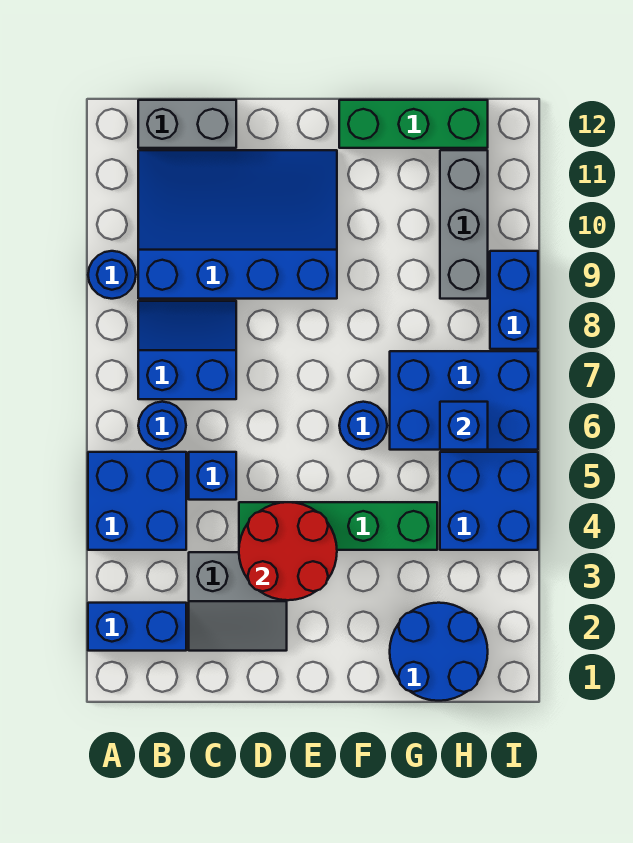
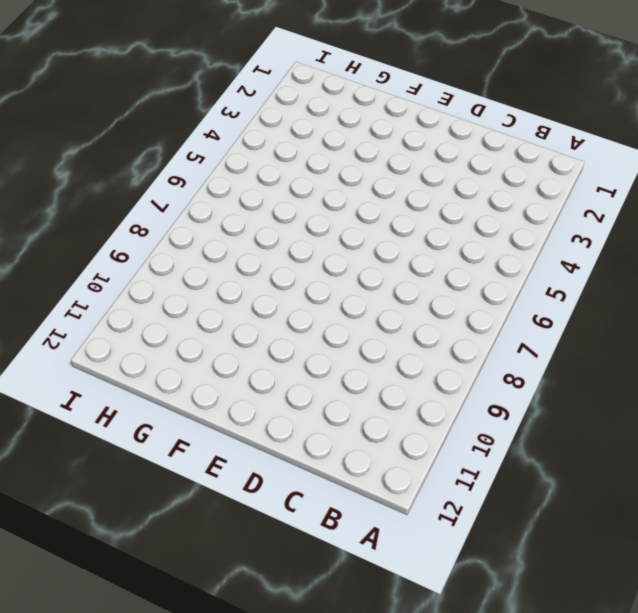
none -> blue brick A2:B2 level 1
none -> blue brick A4:B5 level 1
none -> blue round brick A9 level 1

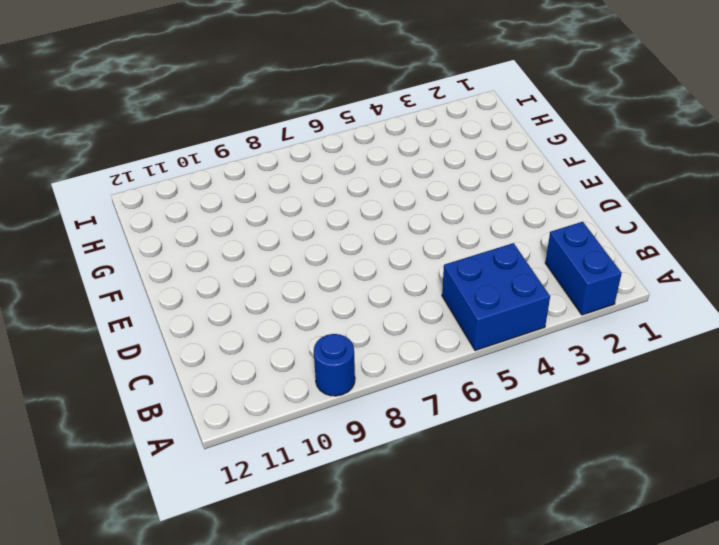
none -> blue round brick B6 level 1
none -> blue slope B7:C8 level 1 top 7
none -> blue slope B9:E11 level 1 top 9

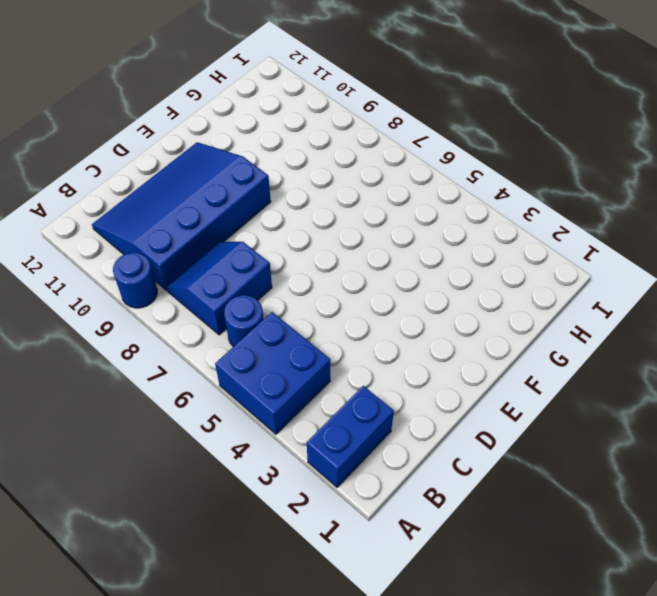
none -> grey brick B12:C12 level 1
none -> grey slope C2:D3 level 1 top 3
none -> blue brick C5 level 1

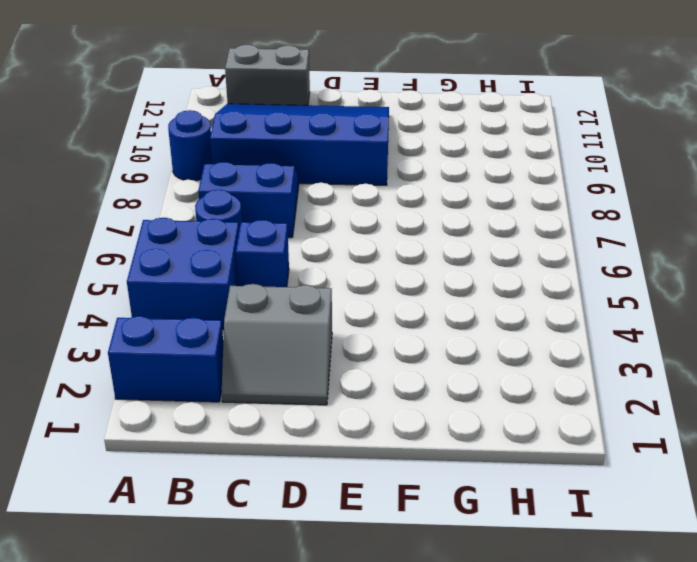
none -> green brick D4:G4 level 1
none -> blue round brick F6 level 1
none -> green brick F12:H12 level 1

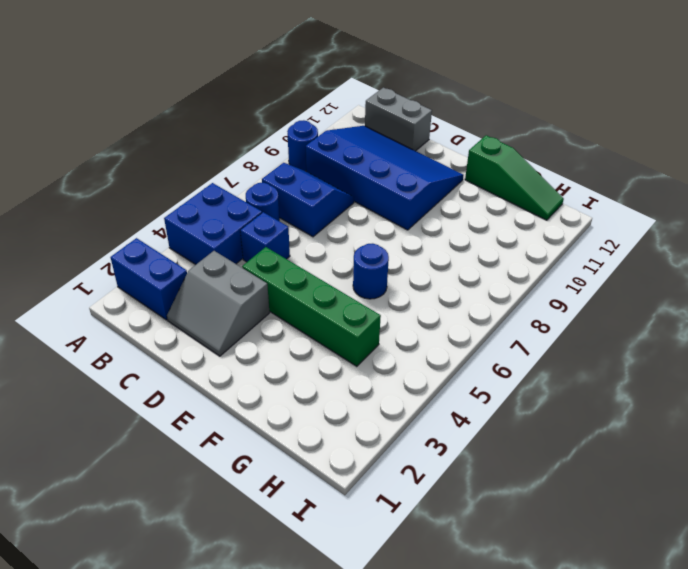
green slope F12:H12 level 1 top F -> green brick F12:H12 level 1
none -> blue round brick G1:H2 level 1
none -> blue brick G6:I7 level 1
none -> blue brick H4:I5 level 1

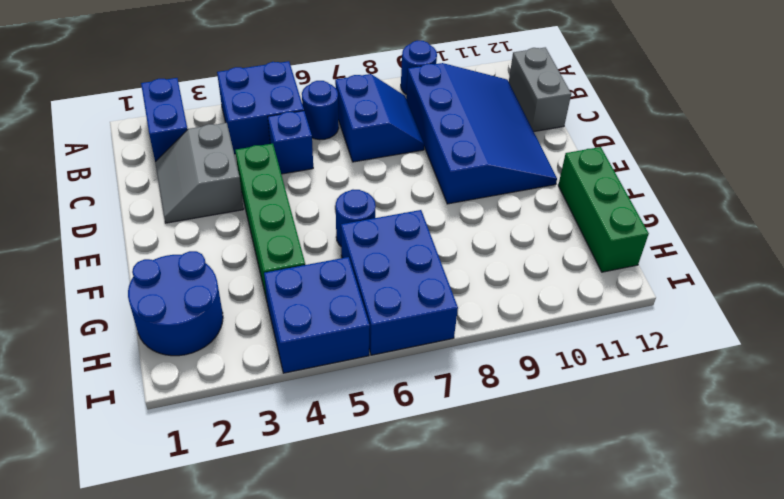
none -> grey brick H9:H11 level 1
none -> blue brick I8:I9 level 1
none -> red round brick D3:E4 level 2

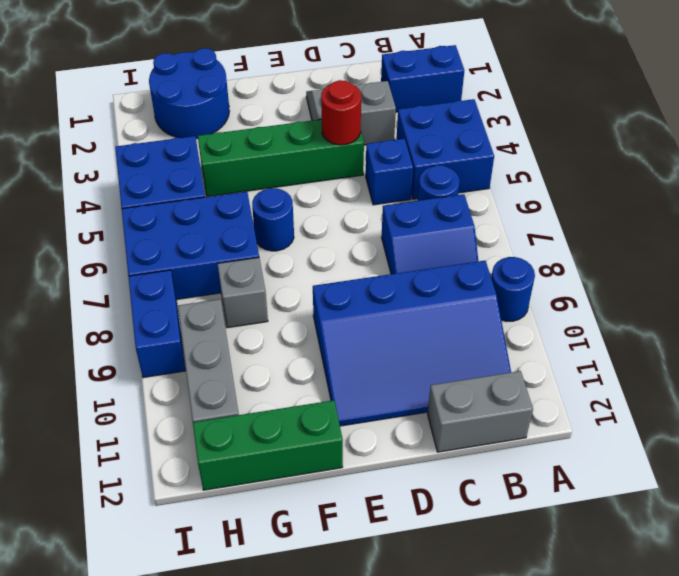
red round brick D4 level 2 -> red round brick D3:E4 level 2
grey brick G8 level 1 -> none
none -> blue brick H6 level 2

